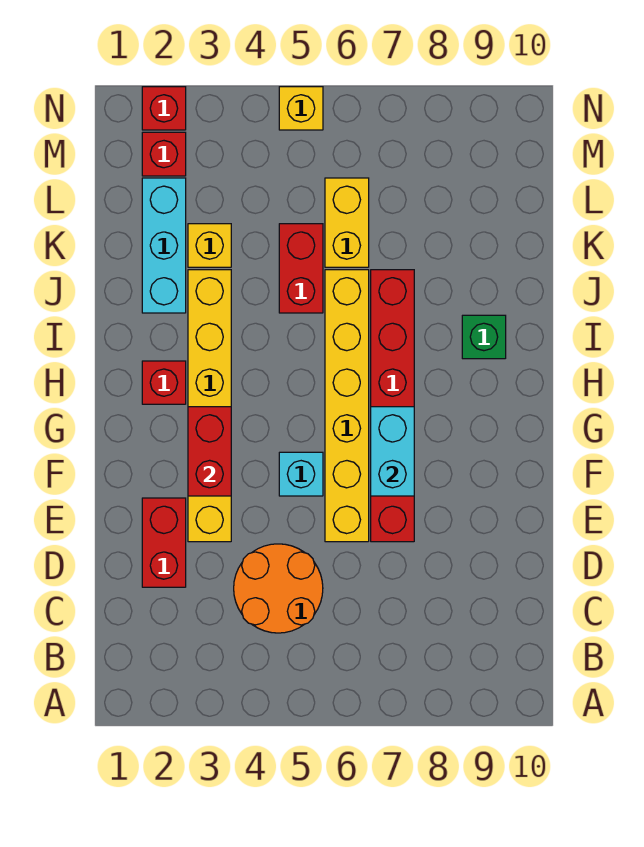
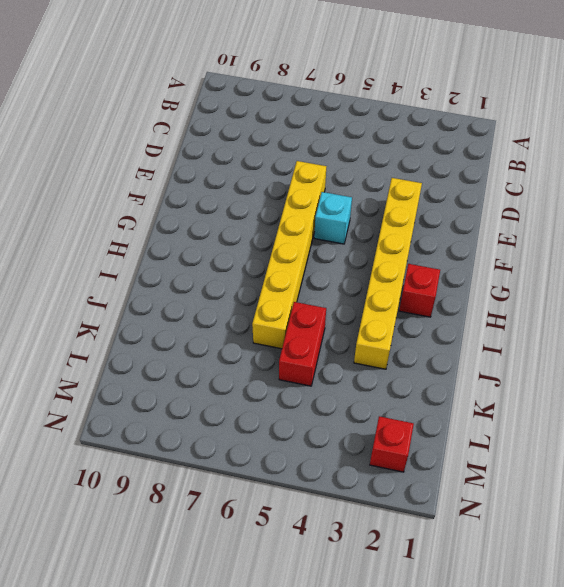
none -> orange round brick C4:D5 level 1
none -> red brick D2:E2 level 1
none -> red brick E7:J7 level 1

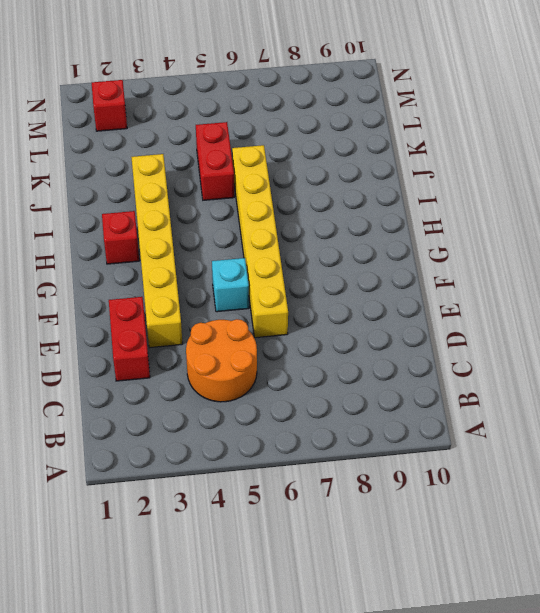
none -> red brick E7:J7 level 1
none -> green brick I9 level 1
none -> cyan brick J2:L2 level 1

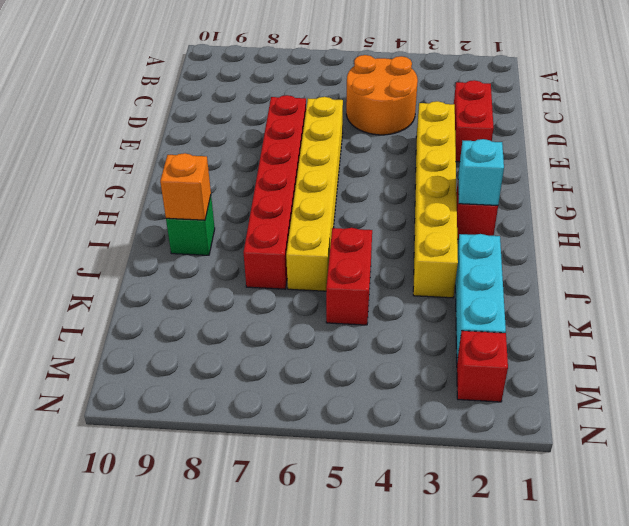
cyan brick H2 level 2 -> cyan brick F5 level 1
orange brick I9 level 2 -> none
none -> yellow brick K3 level 1
none -> yellow brick K6:L6 level 1
none -> red brick N2 level 1

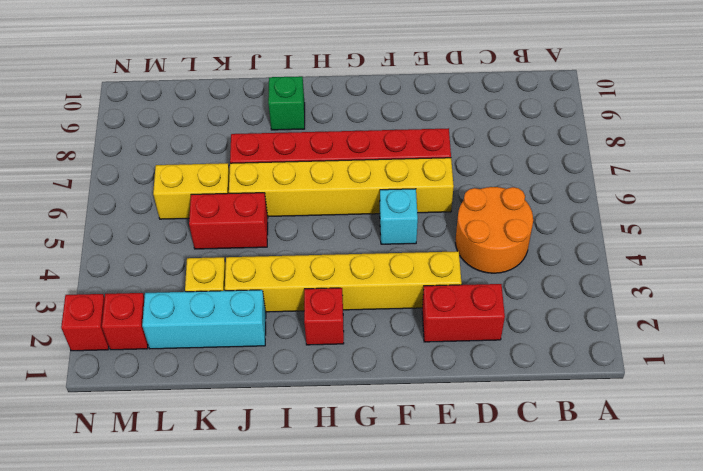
none -> yellow brick N5 level 1
none -> red brick F3:G3 level 2
none -> cyan brick F7:G7 level 2

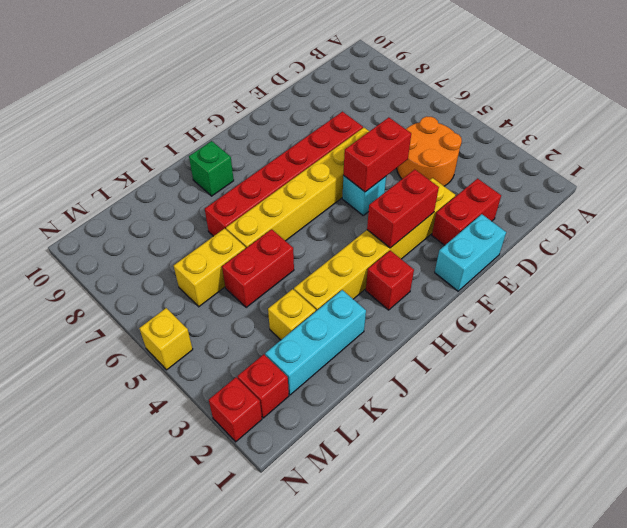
cyan brick E1:F1 level 1 -> cyan brick F7:G7 level 2
red brick E5:F5 level 2 -> none

